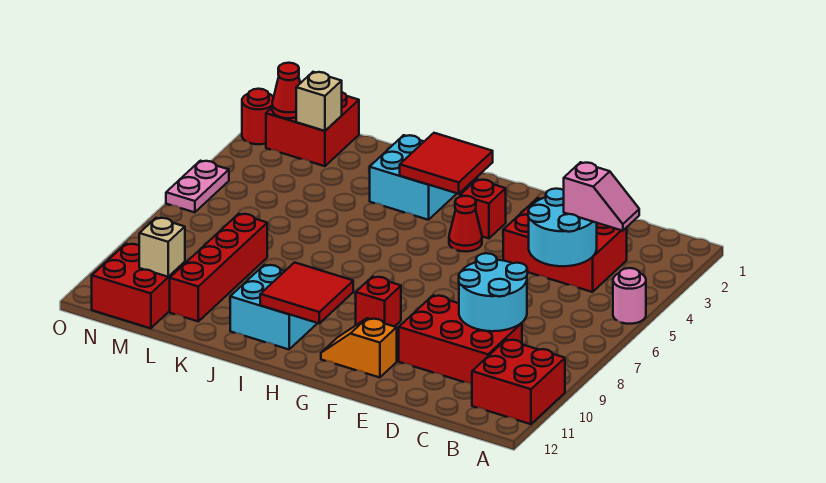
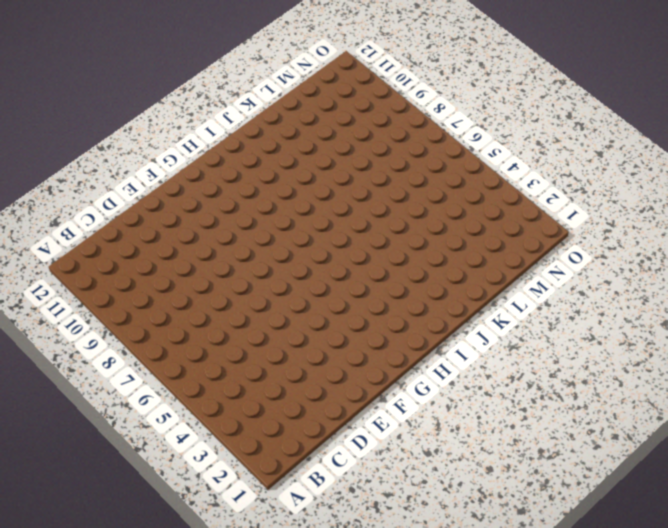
none -> pink round brick A5 level 1
none -> red brick A10:B11 level 1
none -> red brick C3:E4 level 1

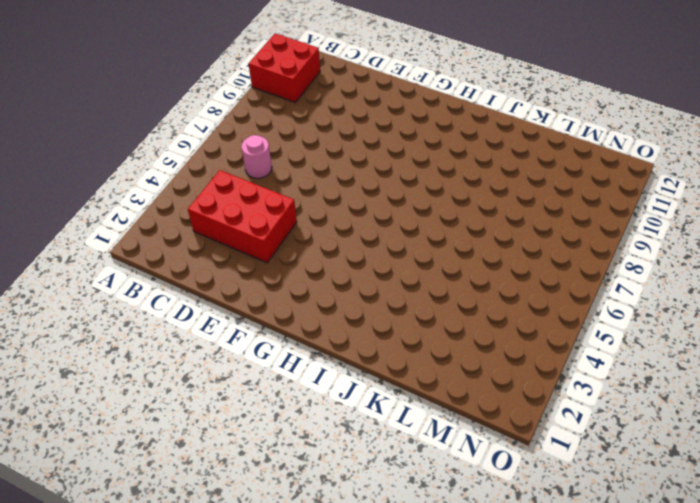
pink round brick C6 level 1 -> pink round brick A5 level 1
none -> red brick C9:E10 level 1
none -> orange slope F11:G11 level 1 top F
none -> red brick G3 level 1

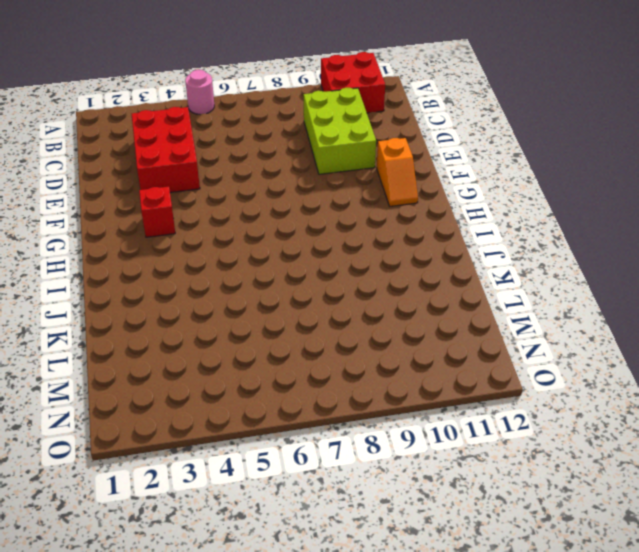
lime brick C9:E10 level 1 -> red brick C9:E10 level 1
none -> red cone G4 level 1
none -> red brick G9 level 1
none -> cyan brick I2:J3 level 1

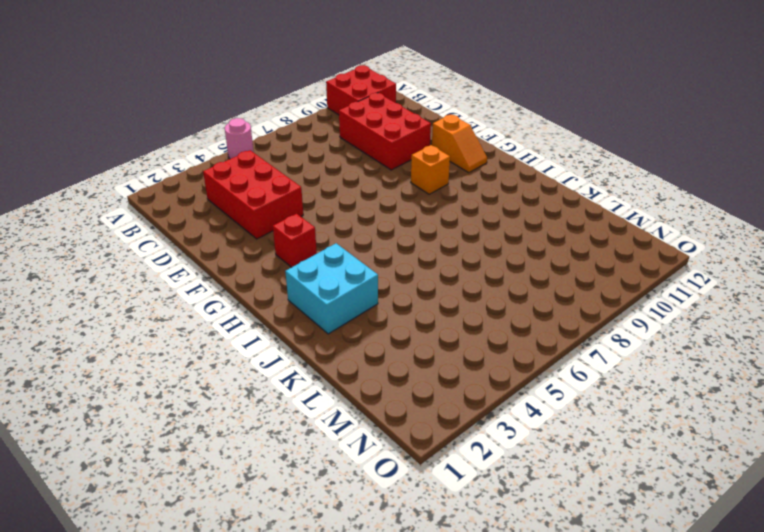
orange brick G9 level 1 -> red brick G9 level 1
none -> red cone G4 level 1
none -> cyan brick I10:J11 level 1
none -> red brick L8:L11 level 1

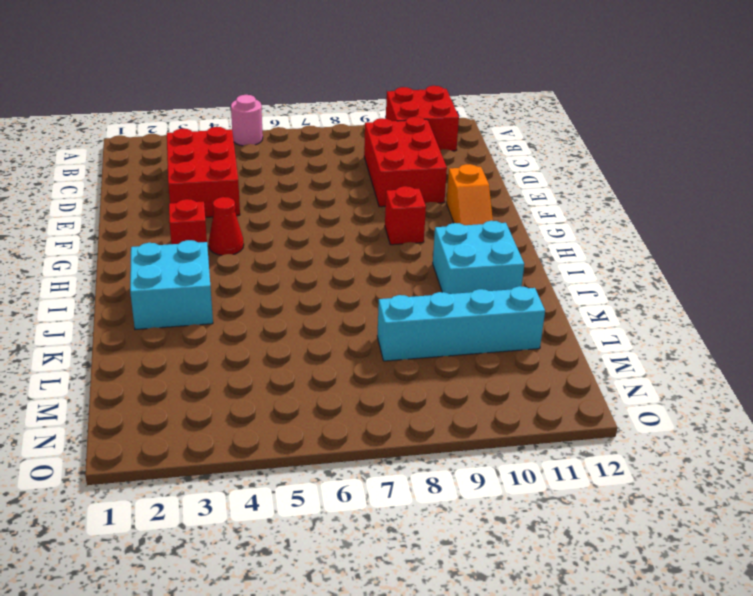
cyan brick L8:L11 level 1 -> red brick L8:L11 level 1
none -> red brick M1:N2 level 1
none -> red brick M11:N12 level 1
none -> red round brick O2 level 1

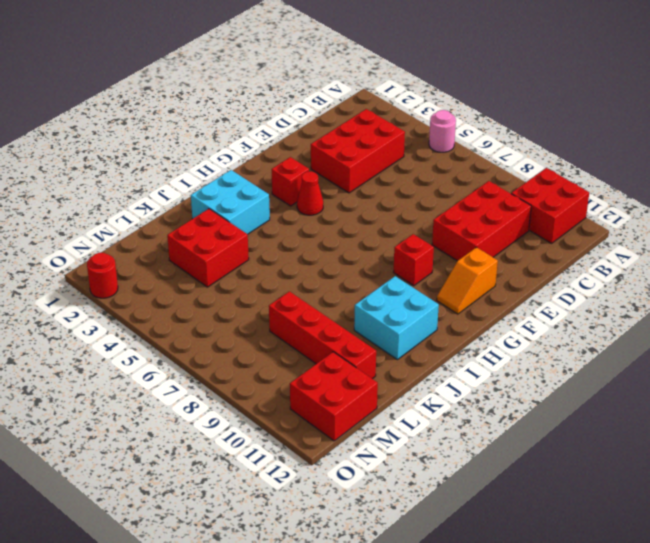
red brick K3:L4 level 1 -> red brick M1:N2 level 1
none -> pink plate O5:O6 level 1
none -> cyan round brick C4:D5 level 2
none -> cyan round brick C8:D9 level 2

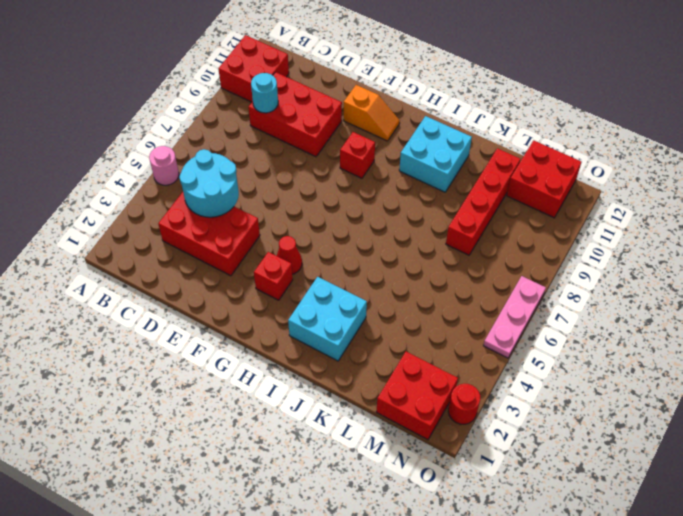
cyan round brick C9 level 2 -> cyan round brick C8:D9 level 2
pink plate O5:O7 level 1 -> pink plate O5:O6 level 1
none -> red tile H2:I3 level 2
none -> red tile H10:I11 level 2
none -> tan brick M2 level 2

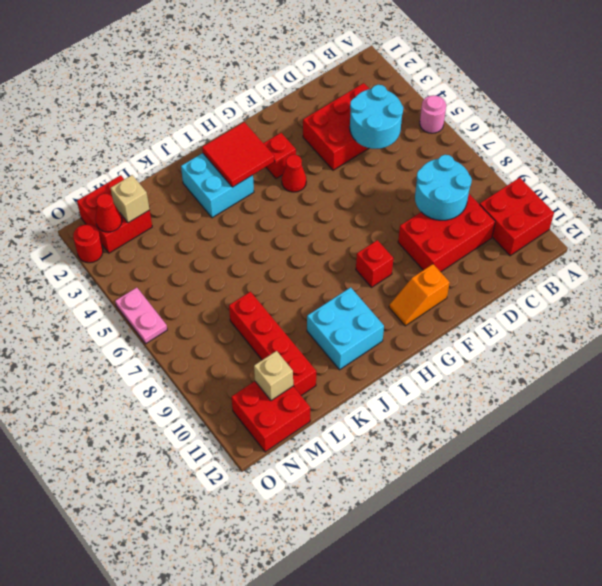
none -> red tile H10:I11 level 2
none -> pink slope B4:C4 level 3 top C

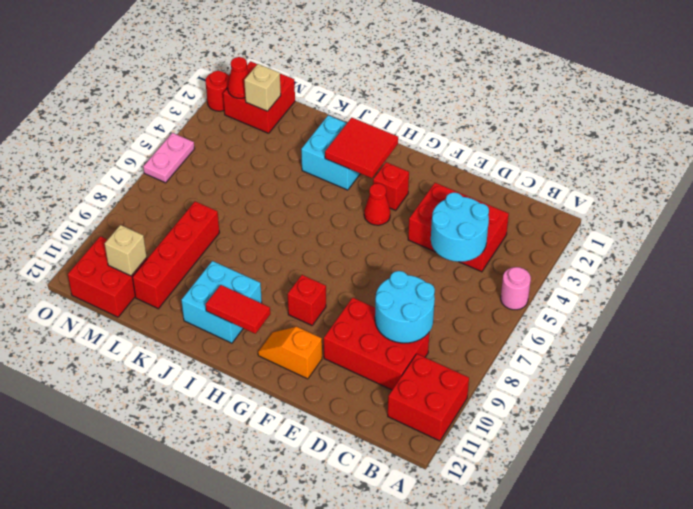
red tile H11:I11 level 2 -> red tile H10:I11 level 2
none -> pink slope B4:C4 level 3 top C

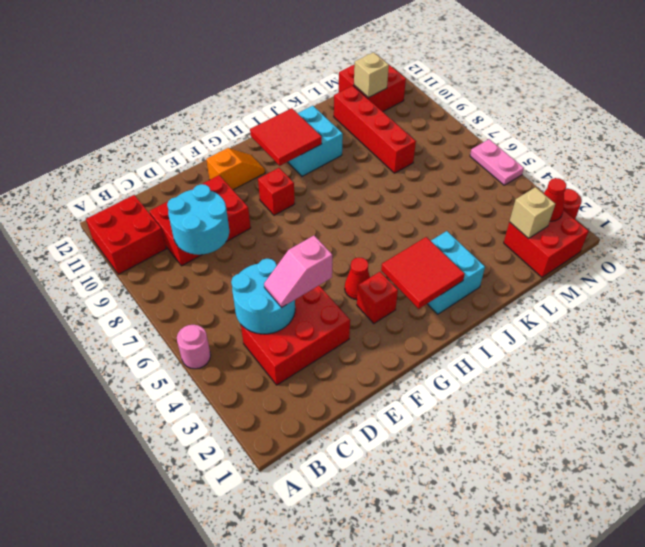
pink slope D4:E4 level 3 top E -> pink slope B4:C4 level 3 top C

